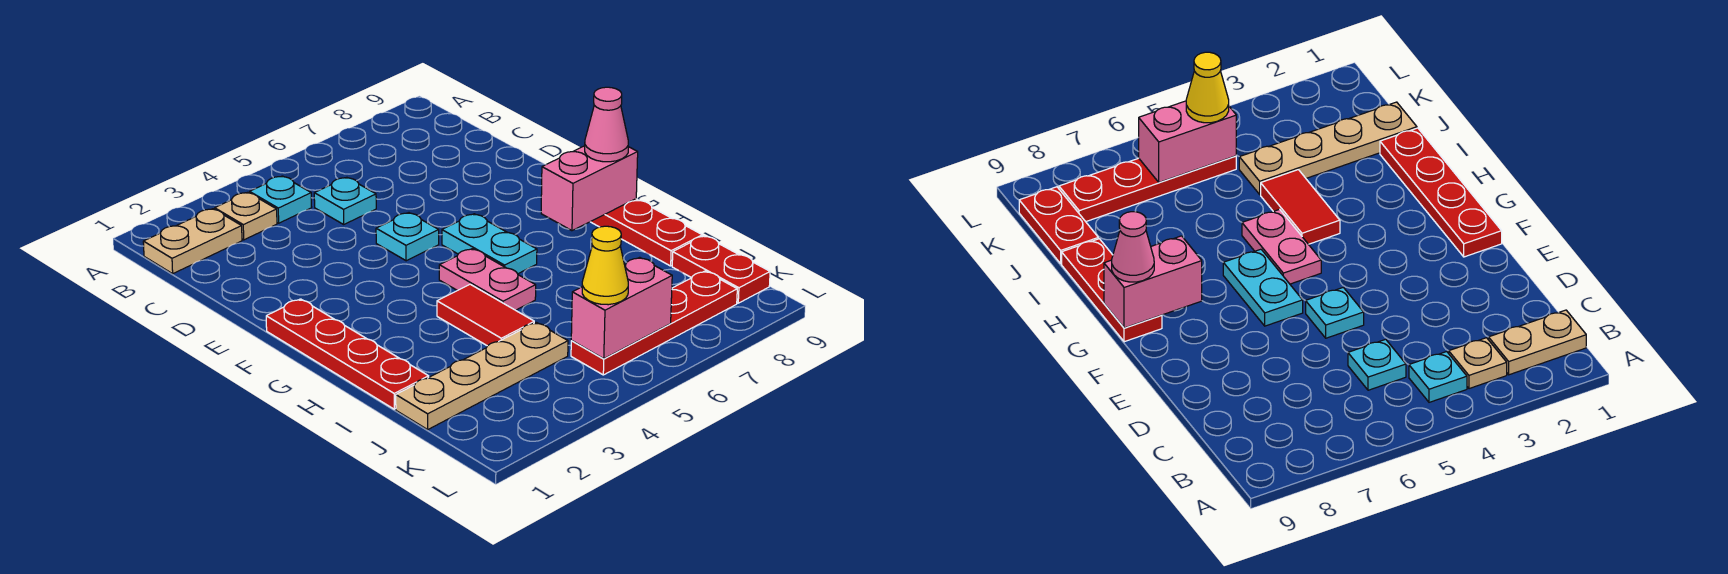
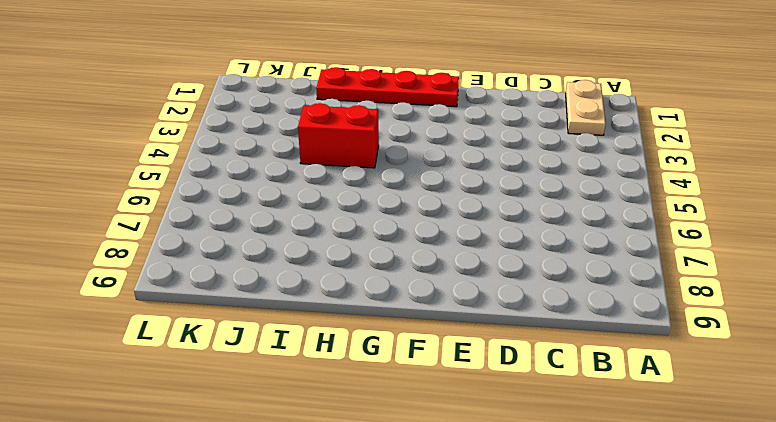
red brick H4:I4 level 1 -> red tile H4:I4 level 1
none -> tan plate B3 level 1
none -> cyan plate B4 level 1
none -> cyan plate C5 level 1

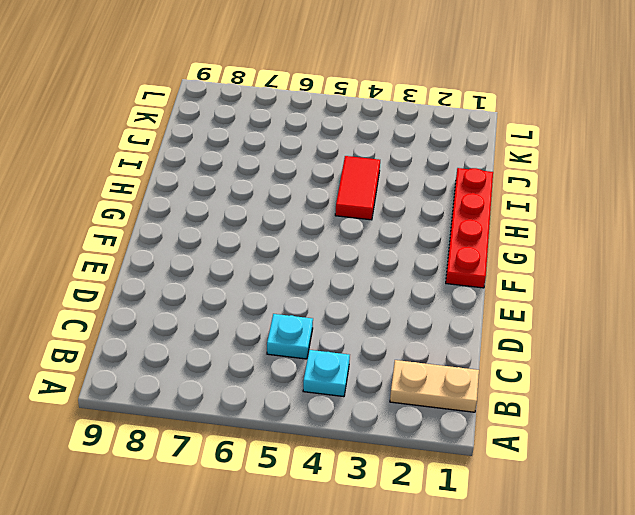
none -> tan plate B3 level 1
none -> cyan plate E5 level 1
none -> cyan plate F6:G6 level 1

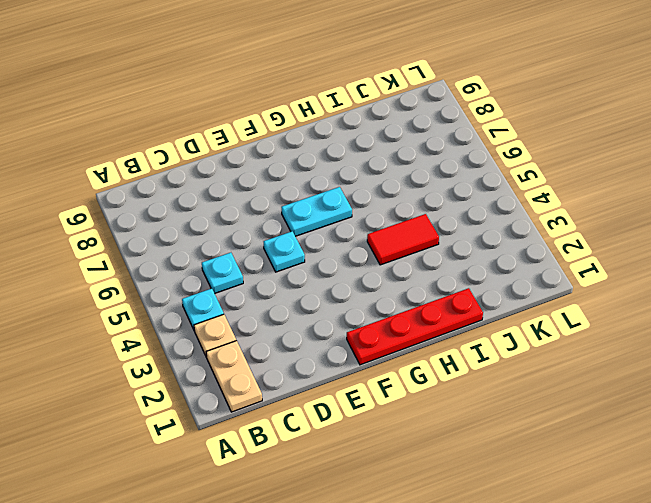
none -> pink plate G5:H5 level 1
none -> red plate G9:I9 level 1
none -> tan plate J1:J4 level 1

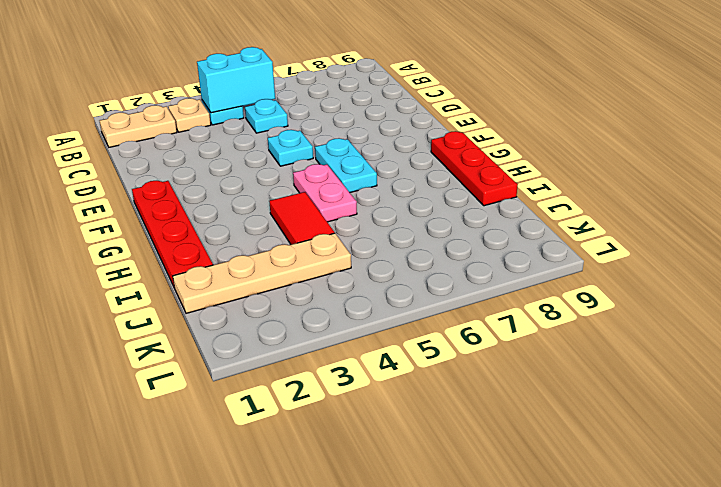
cyan brick B4:B5 level 2 -> none
none -> red plate J9:K9 level 1
none -> red plate K5:K8 level 1
none -> pink brick G8:G9 level 2

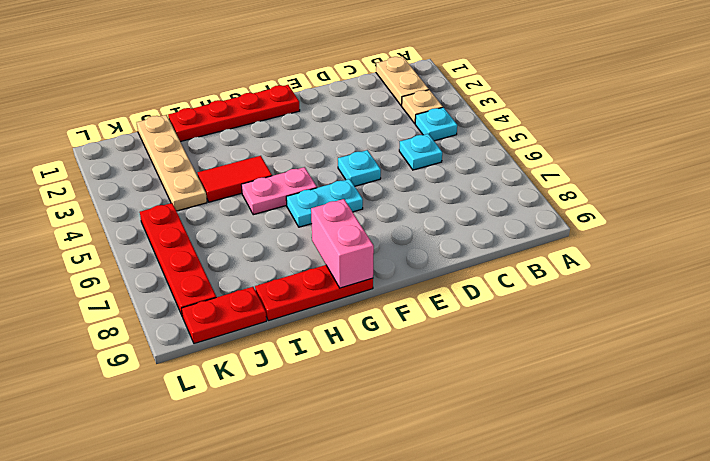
none -> pink brick K5:K6 level 2
none -> pink cone G9 level 3
none -> yellow cone K5 level 3

